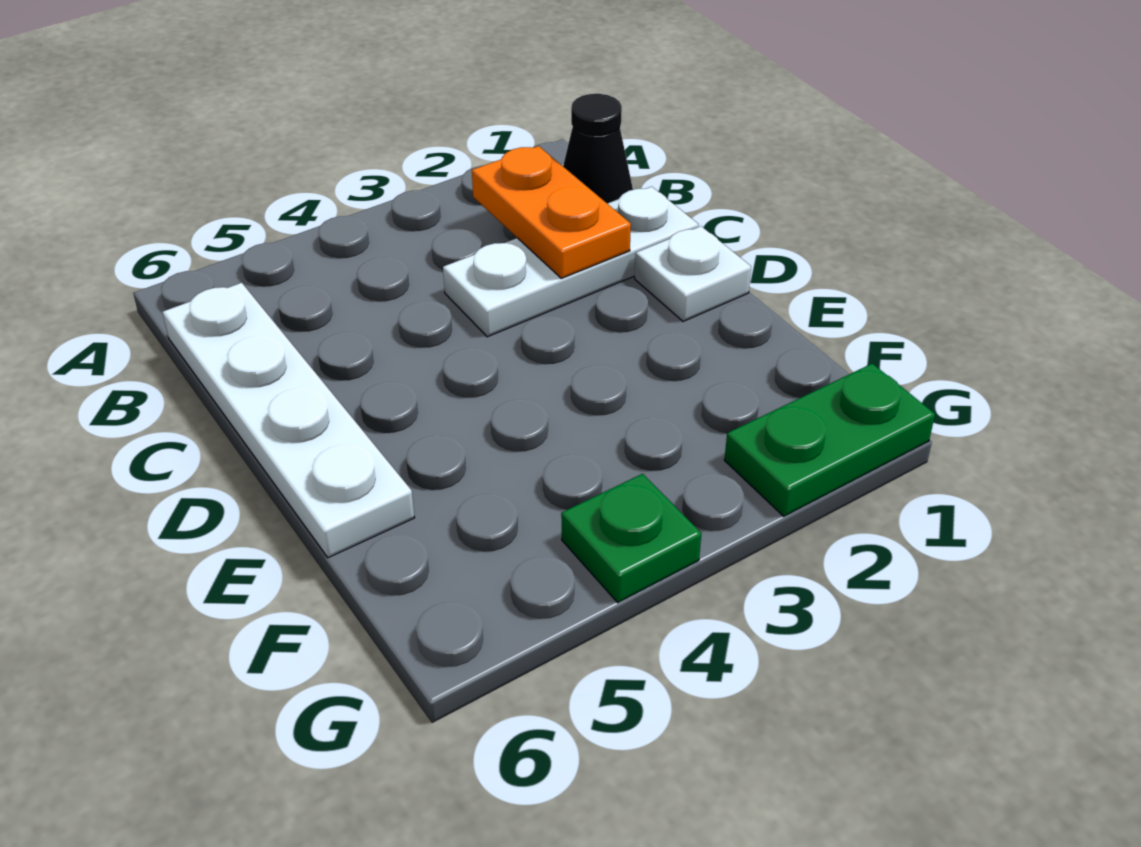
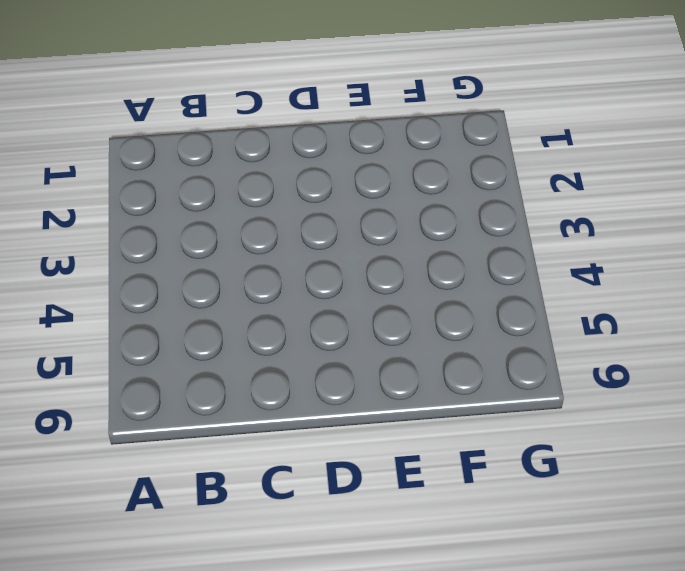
none -> black cone B1 level 1
none -> white plate B6:E6 level 1

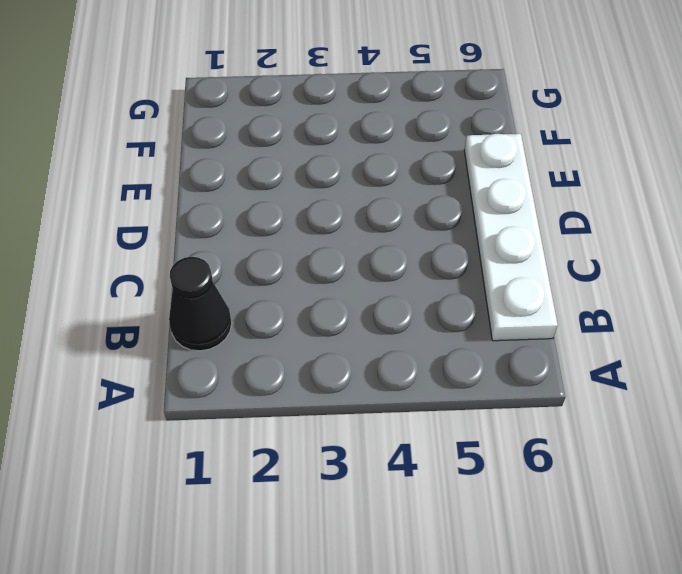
none -> white plate C1:C3 level 1
none -> white plate D1 level 1

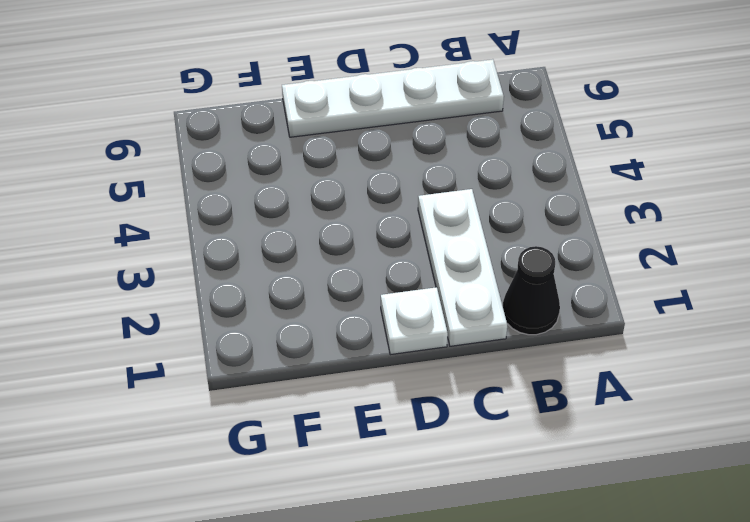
none -> green plate G1:G2 level 1
none -> green plate G4 level 1

